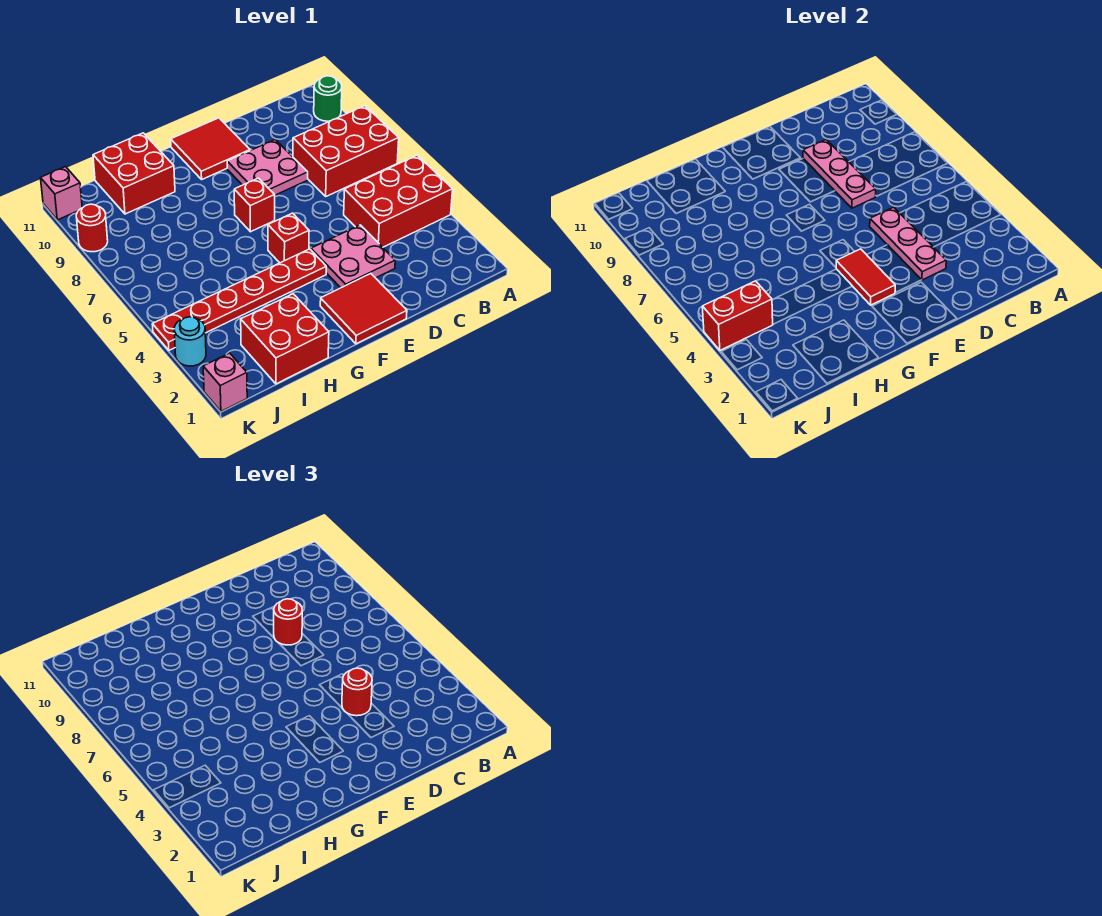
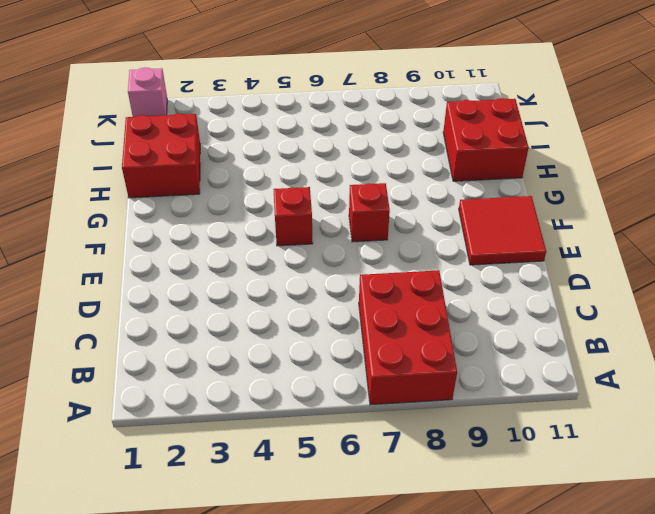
none -> red brick A4:C5 level 1
none -> green round brick A10 level 1
none -> pink plate D3:E4 level 1

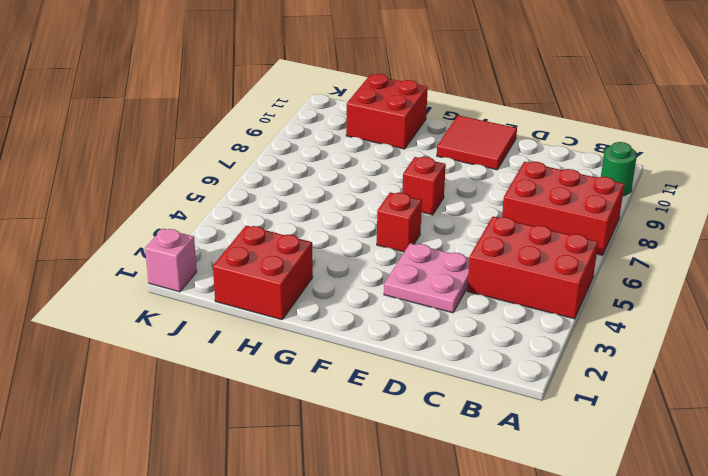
none -> pink plate D8:E9 level 1
none -> red tile E1:F2 level 1
none -> red plate F4:K4 level 1

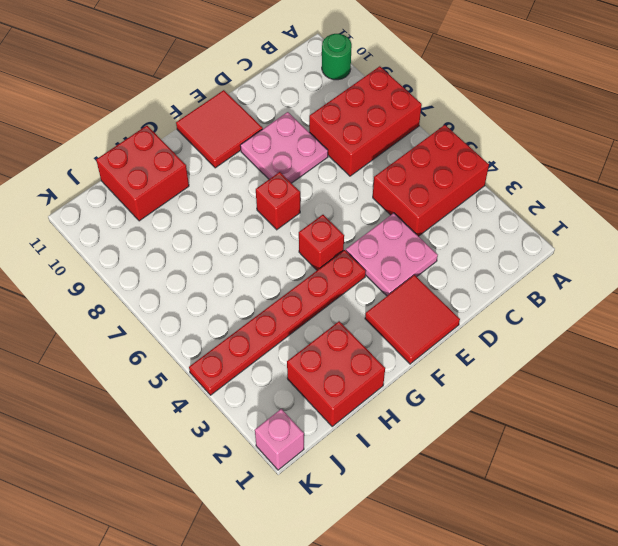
none -> cyan round brick K3 level 1
none -> red round brick K9 level 1
none -> pink brick K11 level 1

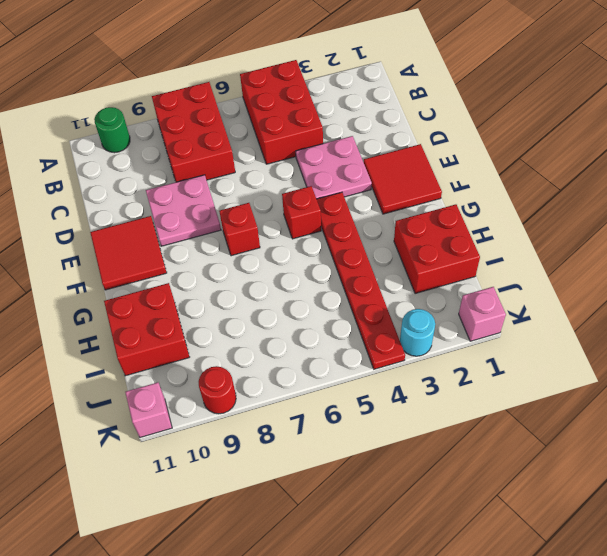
none -> pink plate D3:D5 level 2
none -> pink plate D7:D9 level 2
none -> red tile F3:F4 level 2

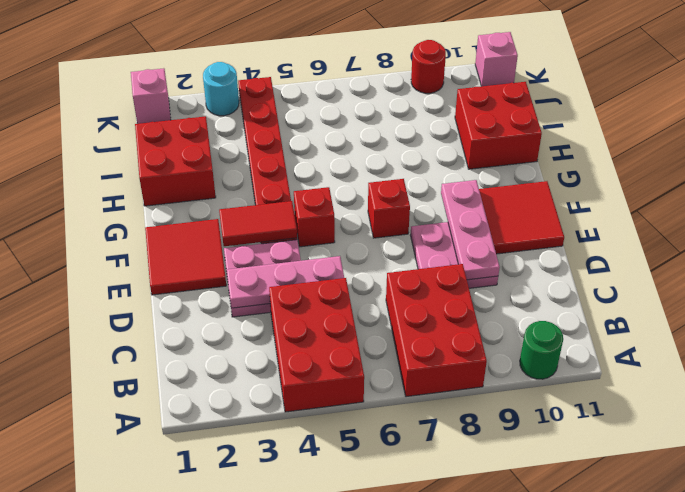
pink plate D9:F9 level 2 -> pink plate D7:D9 level 2
none -> red brick J4:K4 level 2
none -> red round brick D4 level 3
none -> red round brick D8 level 3

